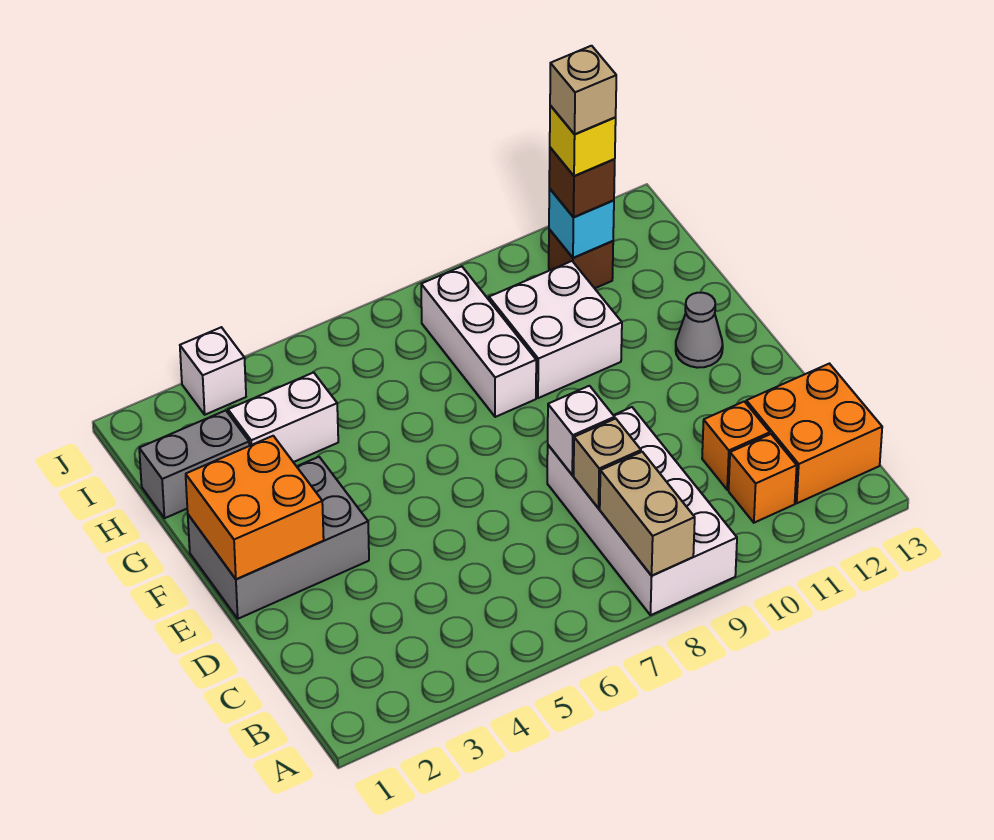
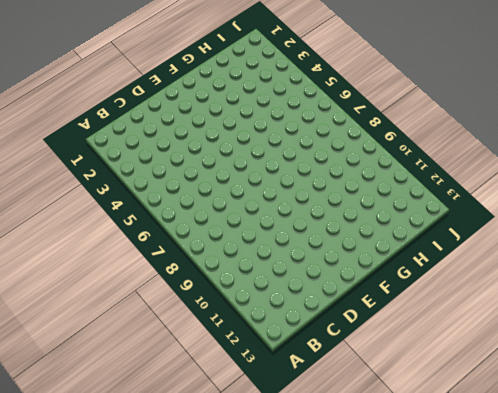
none -> white brick A8:D9 level 1
none -> orange brick B11 level 1
none -> orange brick B12:C13 level 1

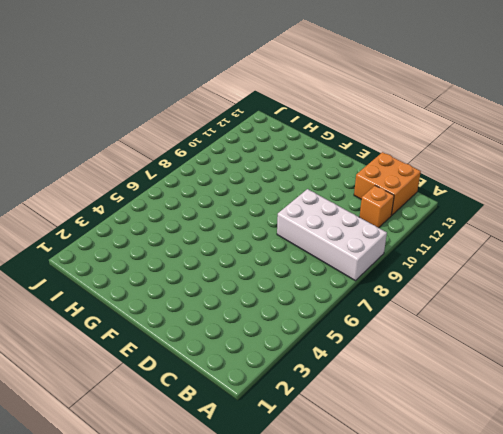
none -> orange brick C11 level 1
none -> grey brick E1:F3 level 1
none -> grey cone F12 level 1

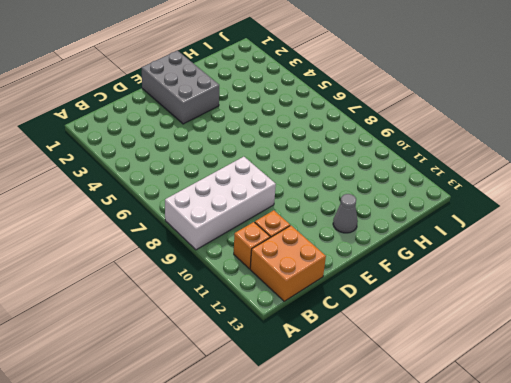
none -> white brick G8:I8 level 1
none -> white brick G9:H10 level 1
none -> grey brick H1:H2 level 1

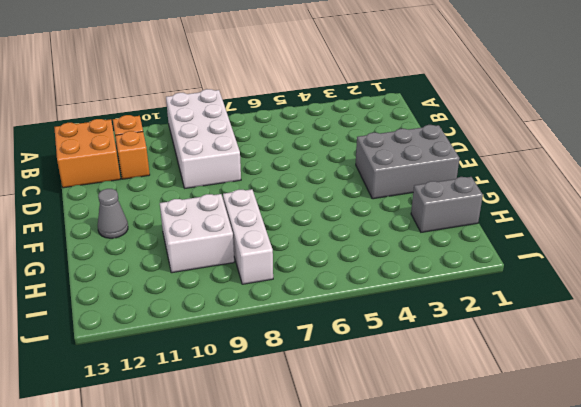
none -> white brick H3:H4 level 1
none -> brown brick I11 level 1
none -> white brick J3 level 1

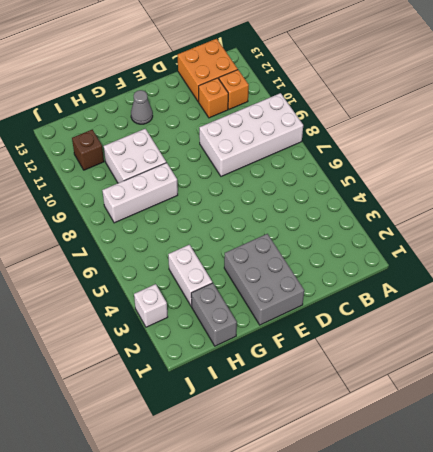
none -> tan brick A8:B8 level 2
none -> tan brick C8 level 2
none -> white brick D8 level 2

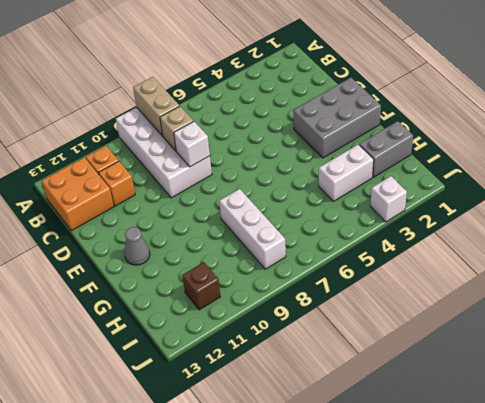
none -> white brick G9:H10 level 1
none -> orange brick E1:F2 level 2
none -> cyan brick I11 level 2

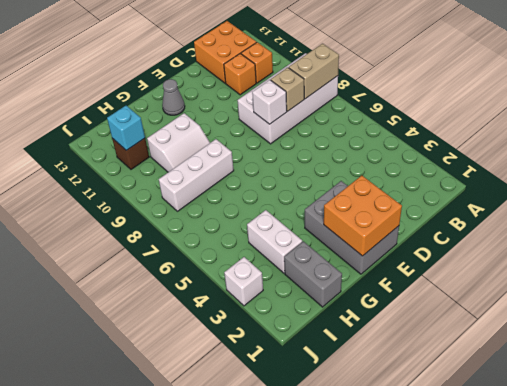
white slope G9:H10 level 1 top 10 -> white brick G9:H10 level 1
none -> brown brick I11 level 3
none -> yellow brick I11 level 4
none -> tan brick I11 level 5

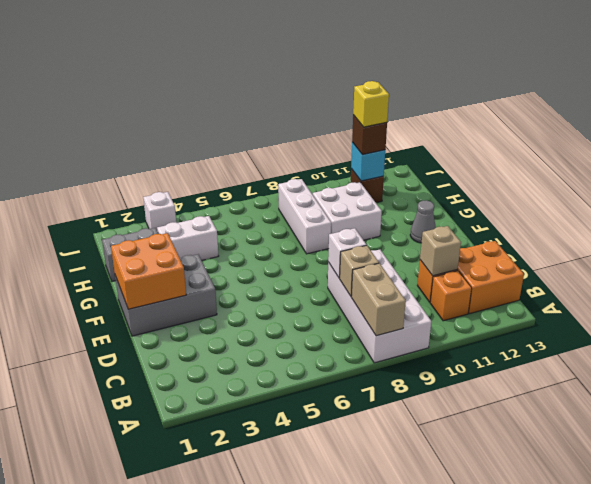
tan brick C11 level 2 -> tan brick I11 level 5

